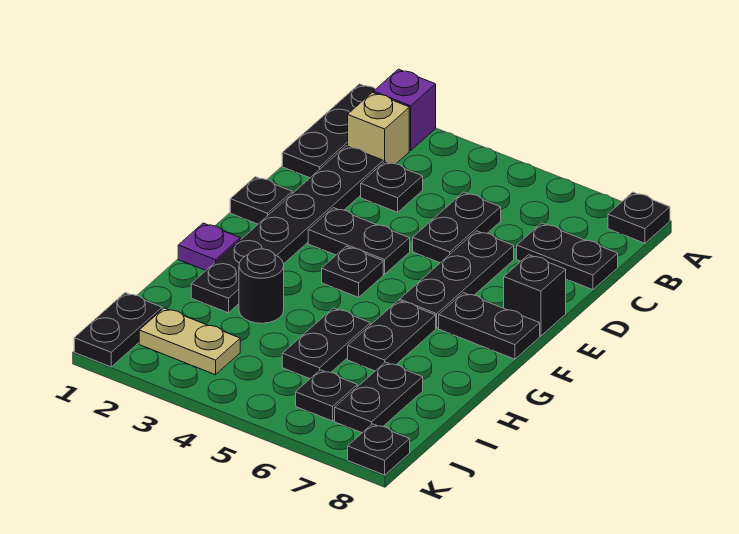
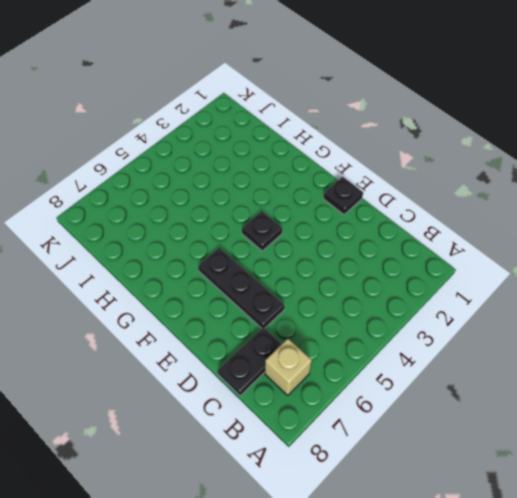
tan brick B7 level 1 -> tan brick B2 level 1
none -> black plate A1:C1 level 1
none -> purple brick A2 level 1
none -> black plate A8 level 1

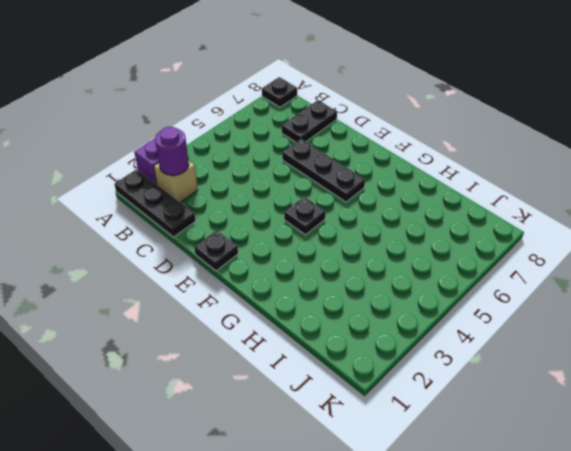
purple round brick B2 level 2 -> none
none -> black plate C2:H2 level 1
none -> black plate C3 level 1
none -> black plate C5:D5 level 1

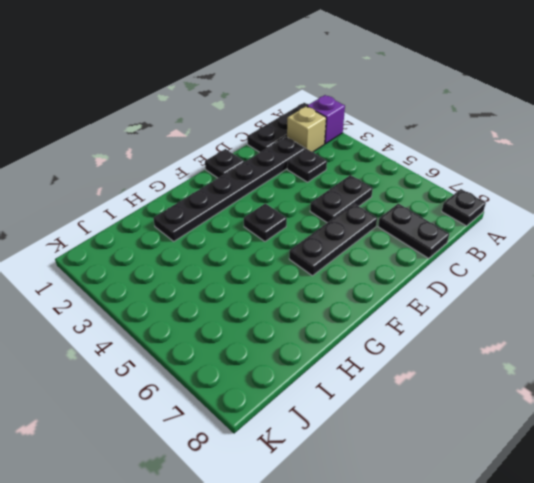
none -> black plate E3:E4 level 1
none -> black brick E8 level 1
none -> black plate F7:F8 level 1

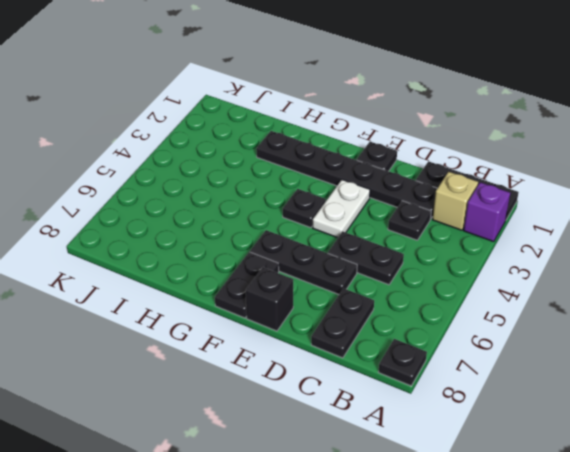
white plate E3:E4 level 1 -> black plate E3:E4 level 1
none -> purple plate G1 level 1
none -> black plate G6:H6 level 1
none -> black round brick H3 level 1

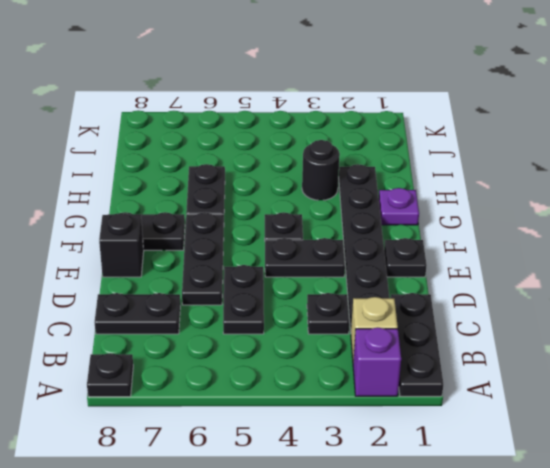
none -> black plate H5:I5 level 1
none -> black plate I7:J7 level 1
none -> black plate J1:K1 level 1

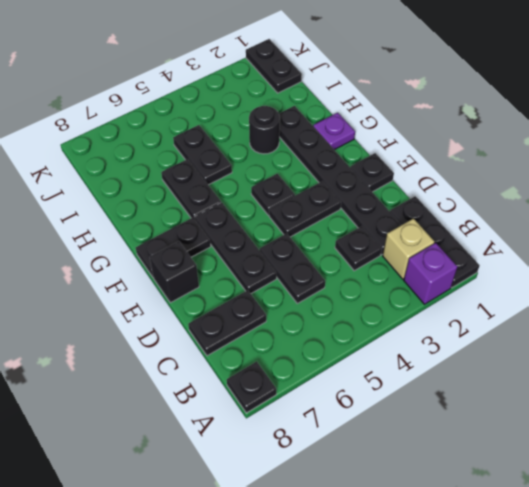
none -> black plate I7:J7 level 1
none -> tan plate J2:J3 level 1
none -> black plate J6 level 1

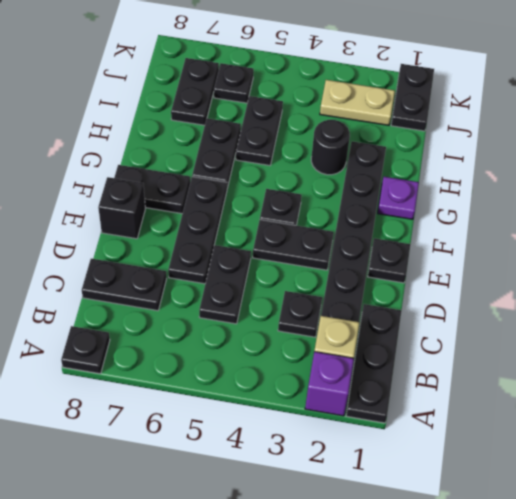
none -> black plate K8 level 1

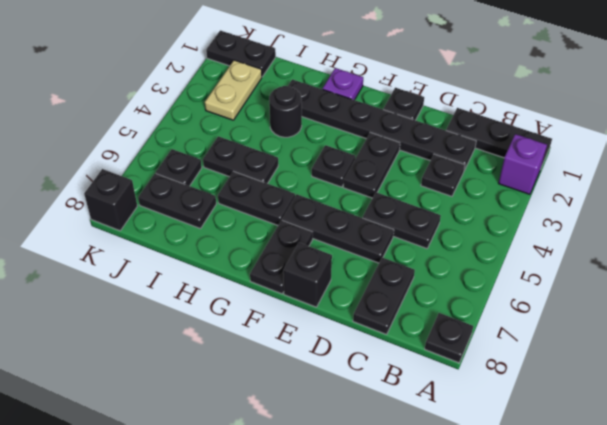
black brick K8 level 1 -> black plate K8 level 1
none -> tan brick B2 level 1

